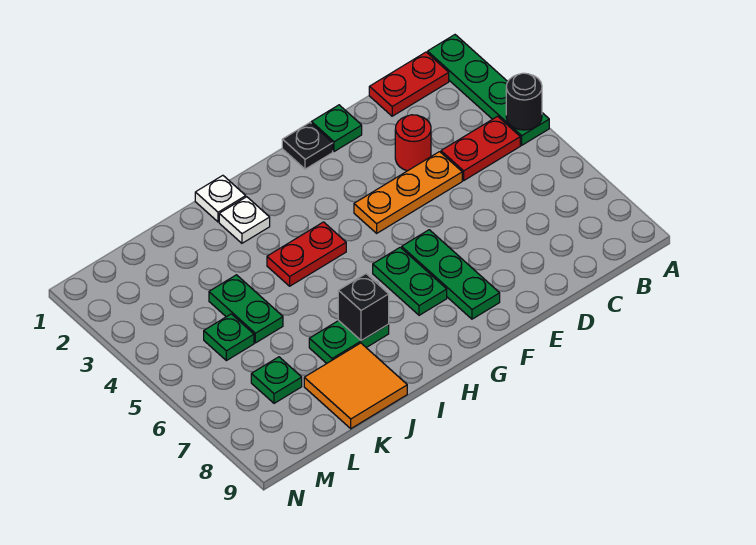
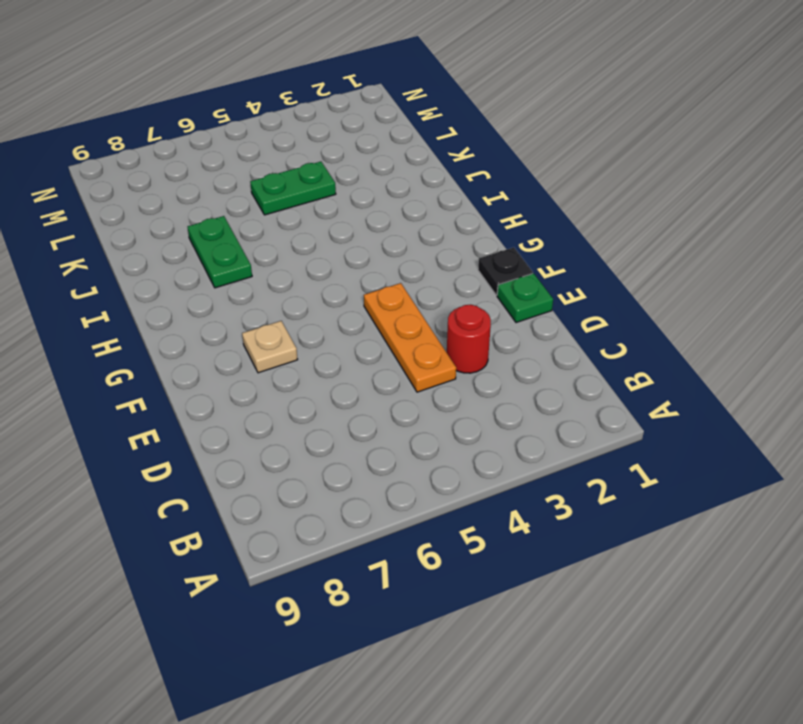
tan plate F7 level 1 -> green plate F6:F8 level 1
none -> green plate A1:A4 level 1
none -> red plate B1:C1 level 1
none -> red plate B4:C4 level 1

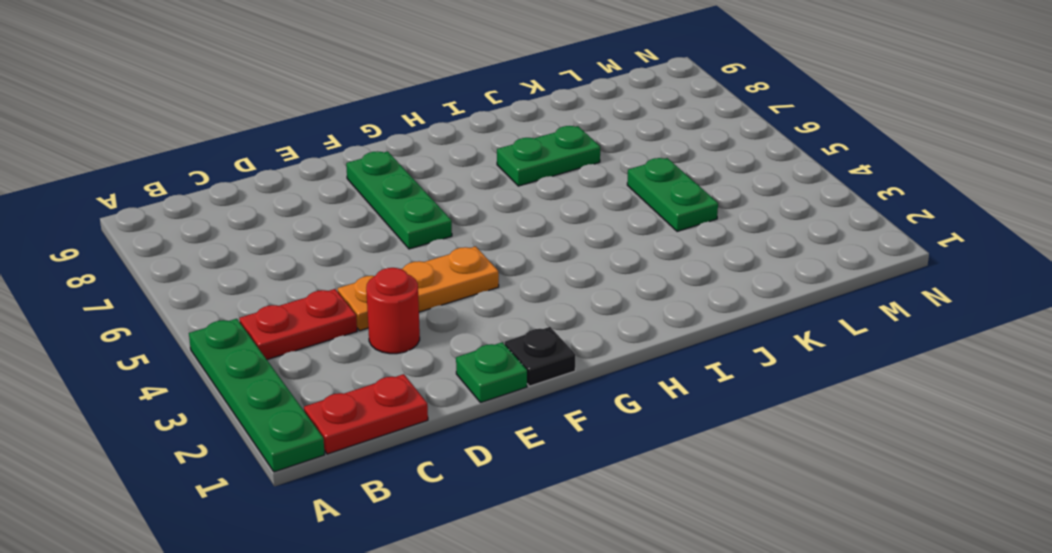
none -> green plate G6:G7 level 1
none -> red plate H4:I4 level 1
none -> white plate I1 level 1

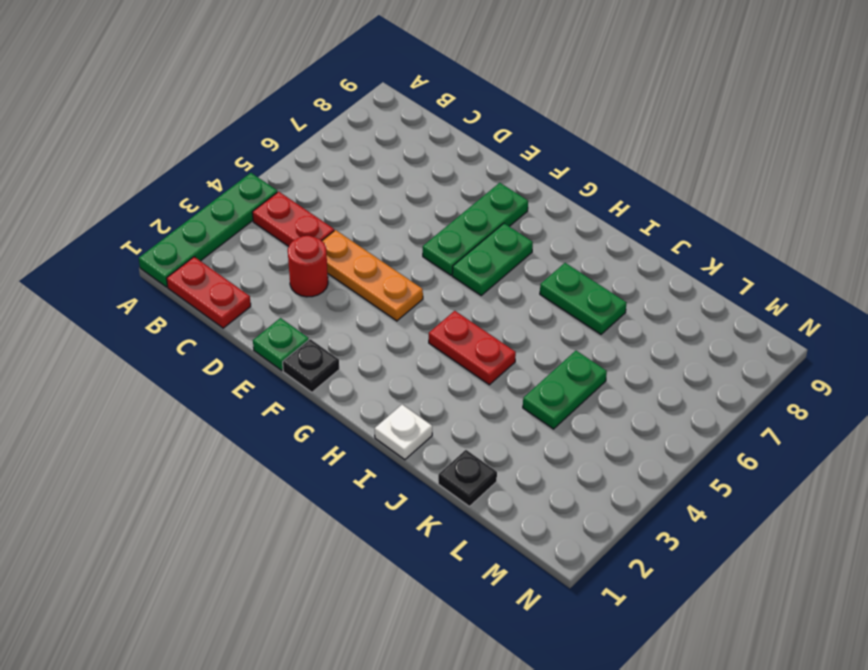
black plate K1 level 1 -> none
none -> white plate I2 level 1
none -> orange tile J8:K9 level 1
none -> green plate L5 level 1

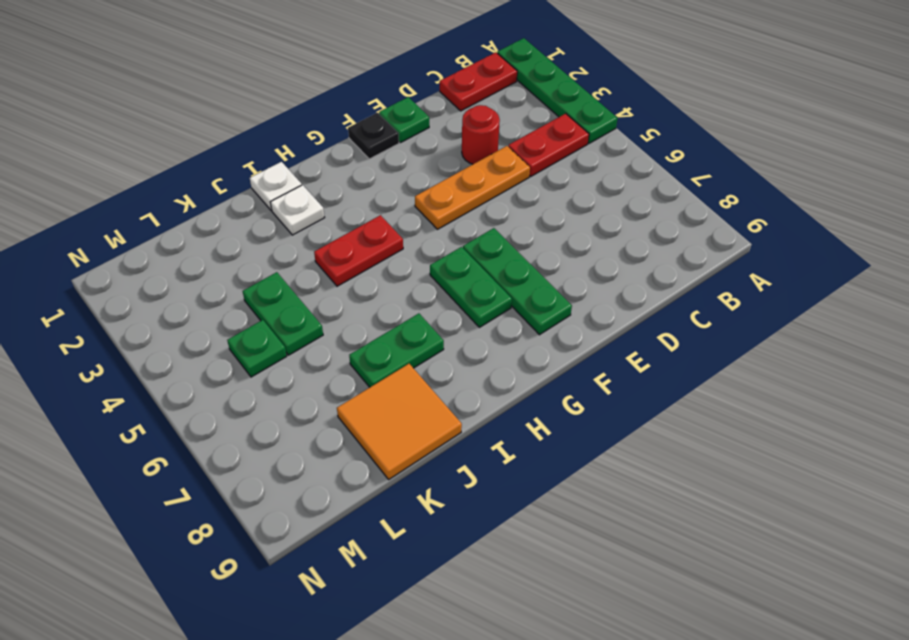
none -> green plate L7 level 1
none -> black round brick A4 level 2
none -> black brick I7 level 2

